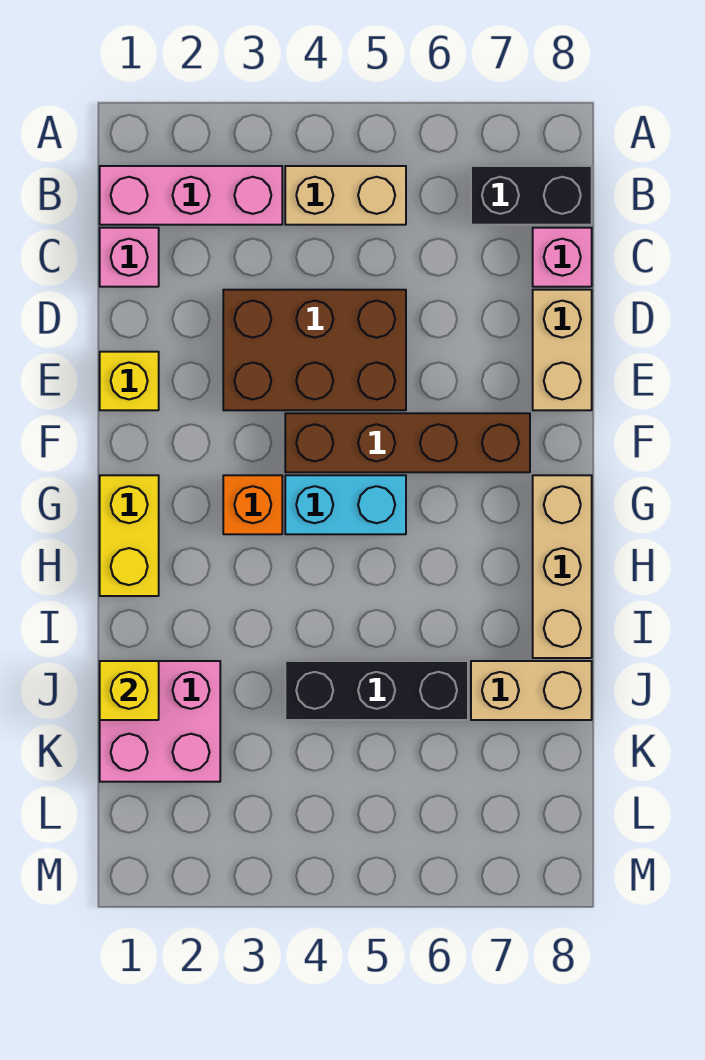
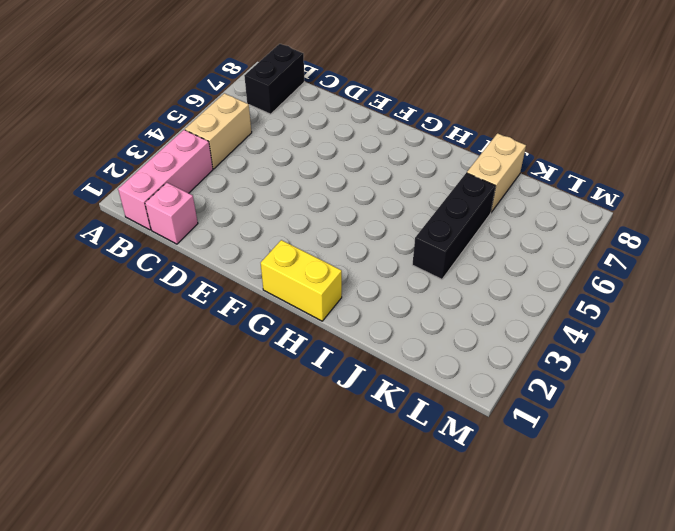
none -> pink brick C8 level 1
none -> brown brick D3:E5 level 1
none -> tan brick D8:E8 level 1

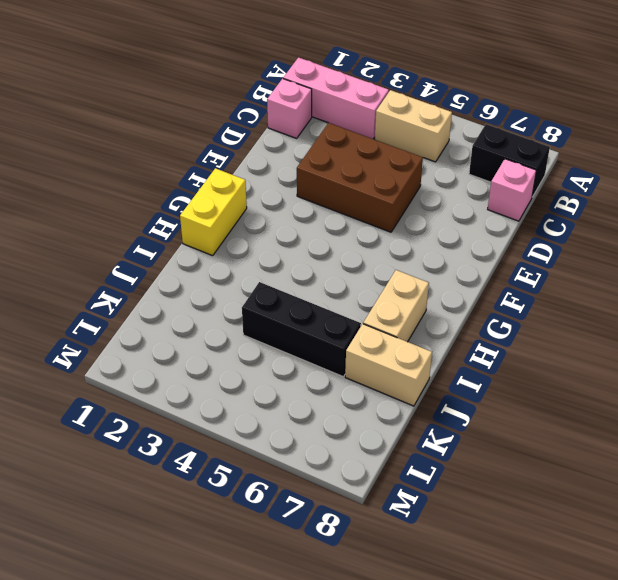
tan brick H7:I7 level 1 -> tan brick D8:E8 level 1
none -> yellow brick E1 level 1
none -> brown brick F4:F7 level 1
none -> orange brick G3 level 1

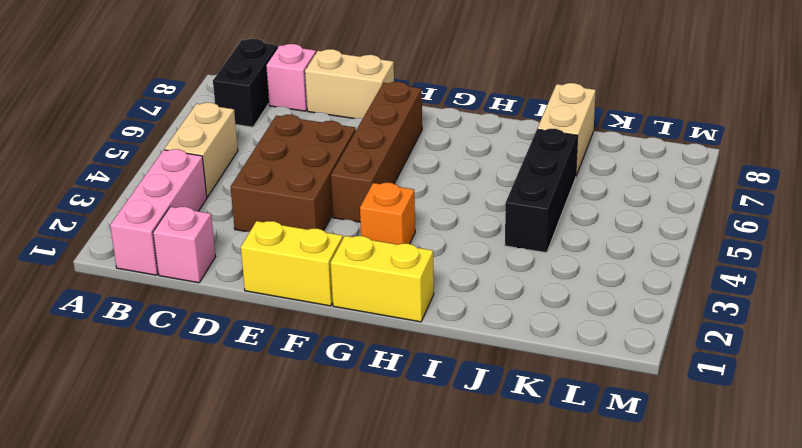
yellow brick E1:F1 level 1 -> yellow brick E1 level 1
none -> cyan brick G4:G5 level 1
none -> tan brick G8:I8 level 1
none -> pink brick J1:K2 level 1

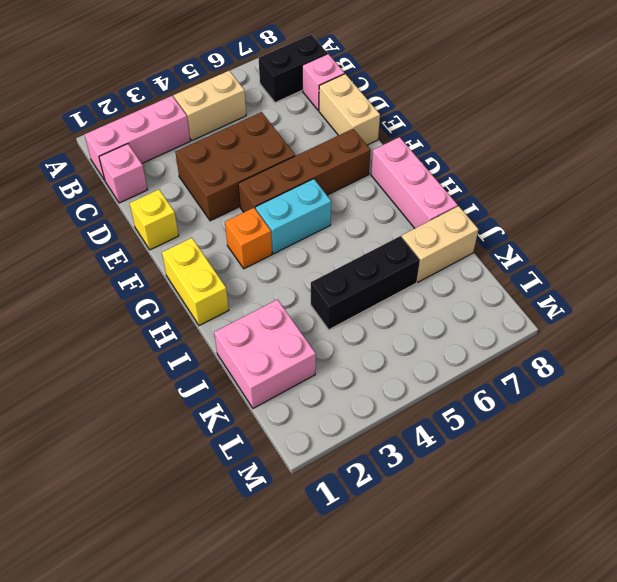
pink brick G8:I8 level 1 -> tan brick G8:I8 level 1
none -> yellow brick J1 level 2

